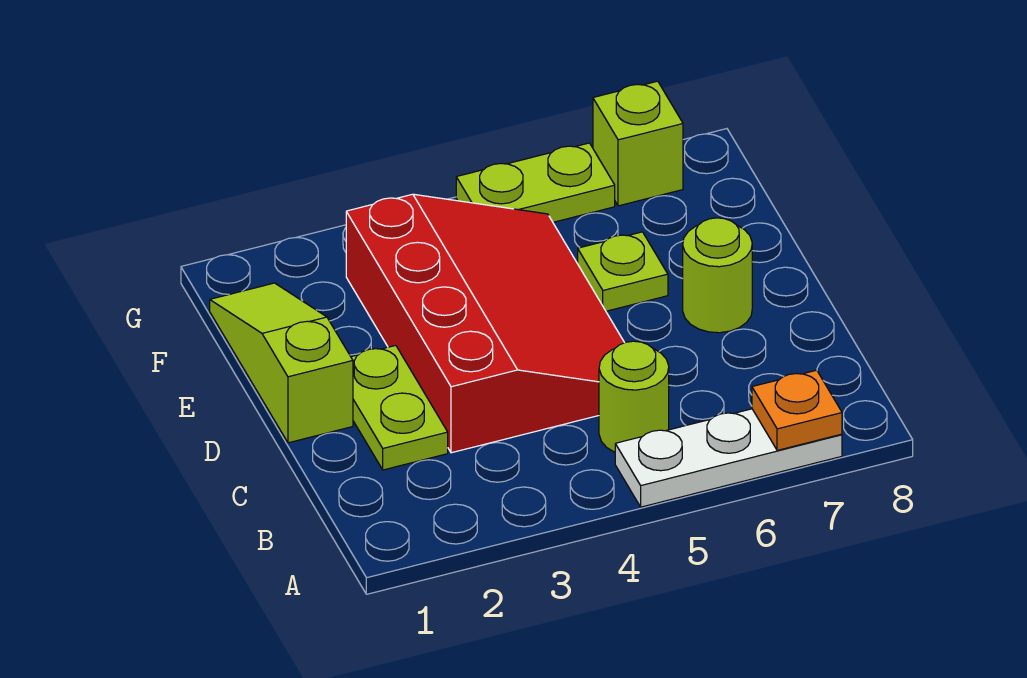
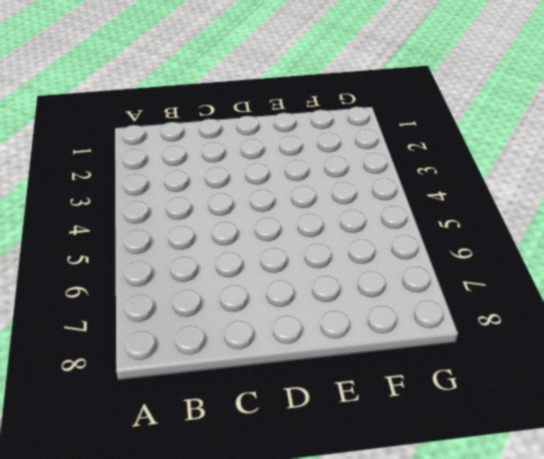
none -> white plate A5:A7 level 1
none -> lime round brick B5 level 1

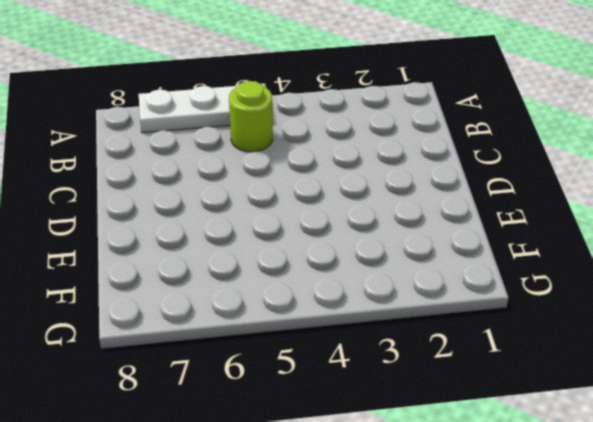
none -> lime plate C2:D2 level 1
none -> red slope C3:F5 level 1 top 3

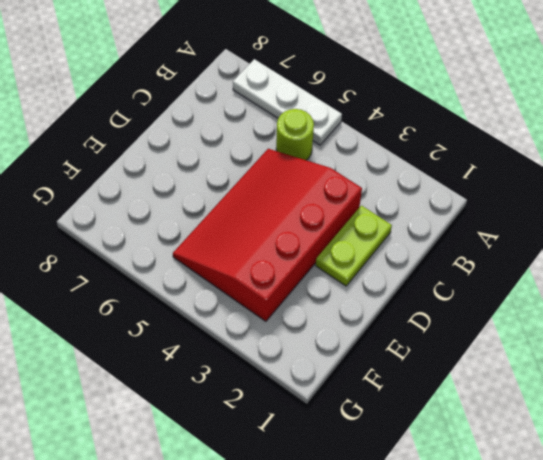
none -> lime slope D1:F1 level 1 top D
none -> lime round brick D7 level 1

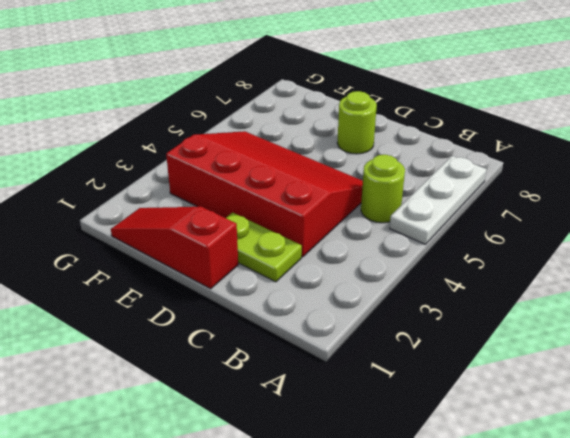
red slope D1:F1 level 1 top D -> lime slope D1:F1 level 1 top D
none -> lime plate E6 level 1
none -> lime plate G5:G6 level 1

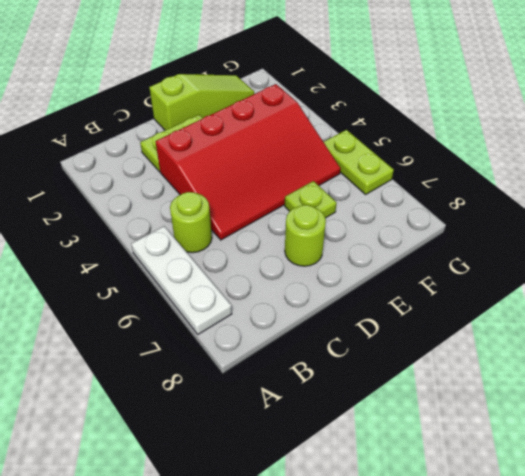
none -> lime brick G7 level 1
none -> orange plate A7 level 2

